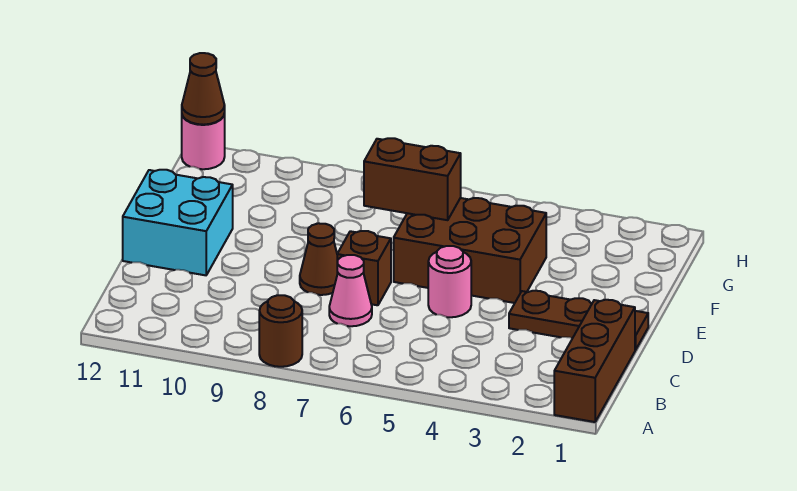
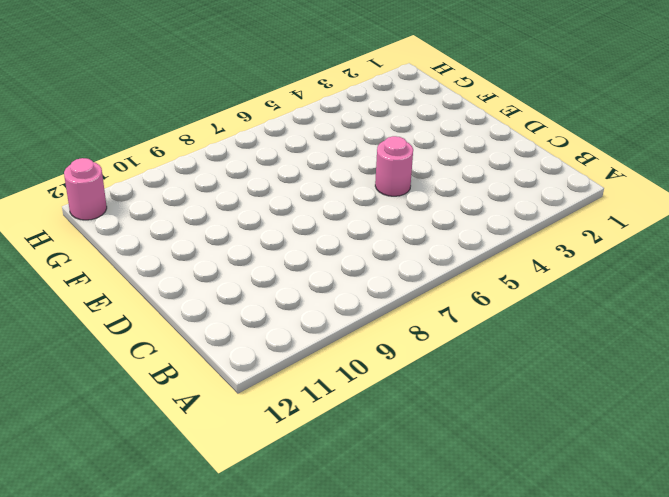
none -> brown brick A1:C1 level 1
none -> brown round brick A8 level 1
none -> pink cone C7 level 1

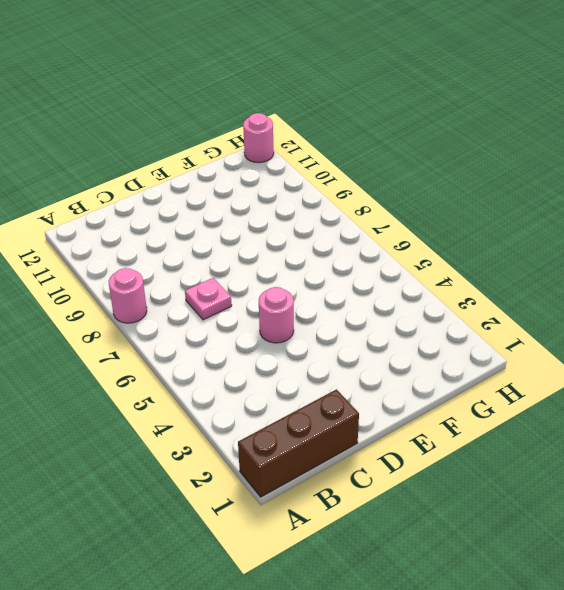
pink round brick A8 level 1 -> brown round brick A8 level 1
pink plate C7 level 1 -> pink cone C7 level 1
none -> brown plate D1:D3 level 1
none -> brown brick D7 level 1
none -> brown cone D8 level 1

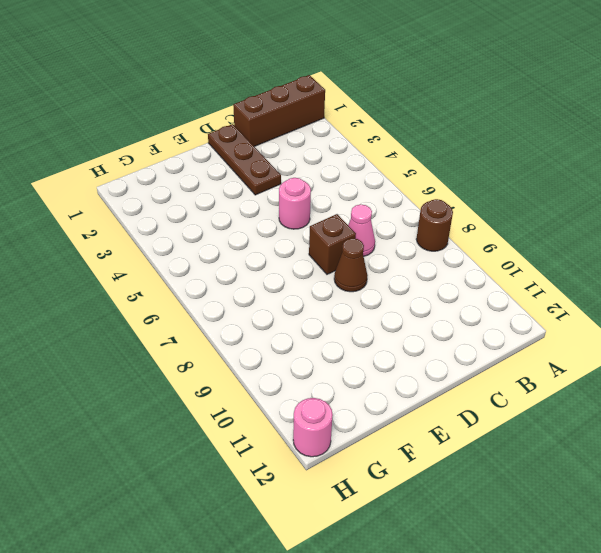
none -> cyan brick D11:E12 level 1
none -> brown brick E4:F6 level 1
none -> brown brick F6:F7 level 2

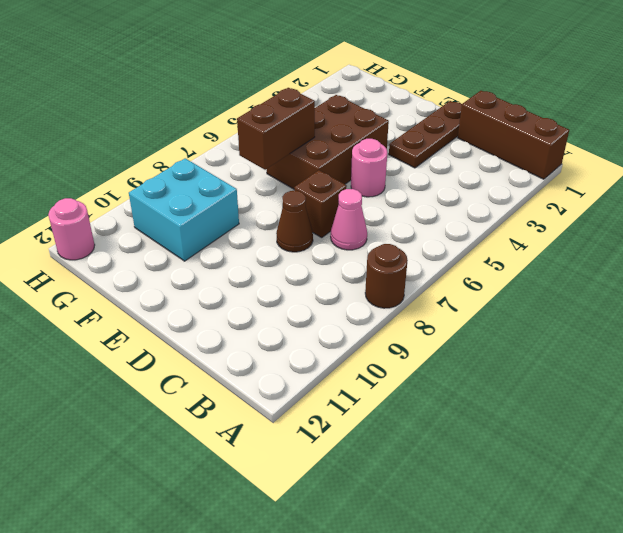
cyan brick F9:G10 level 1 -> cyan brick D11:E12 level 1
none -> brown cone H12 level 2

